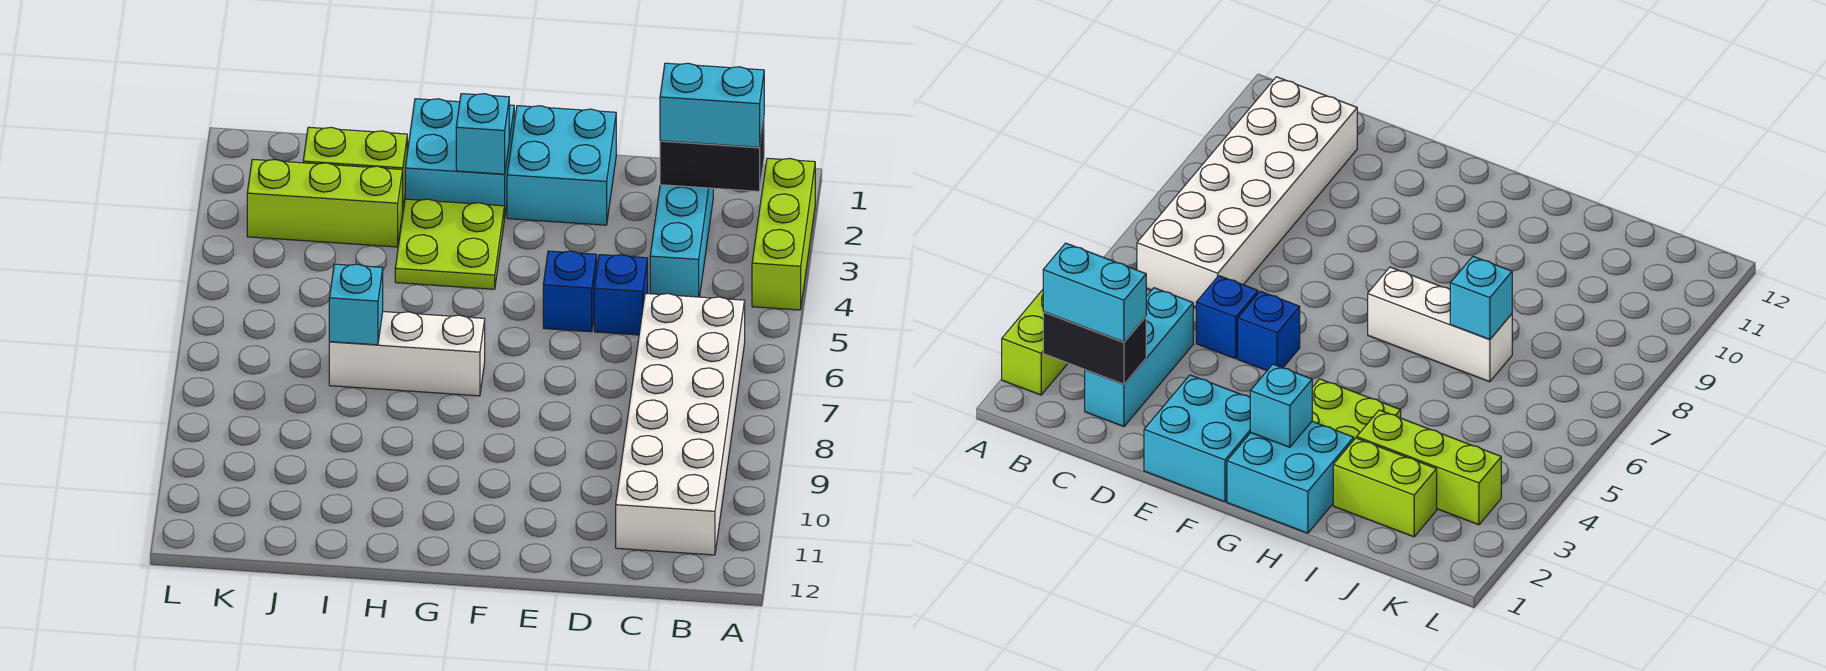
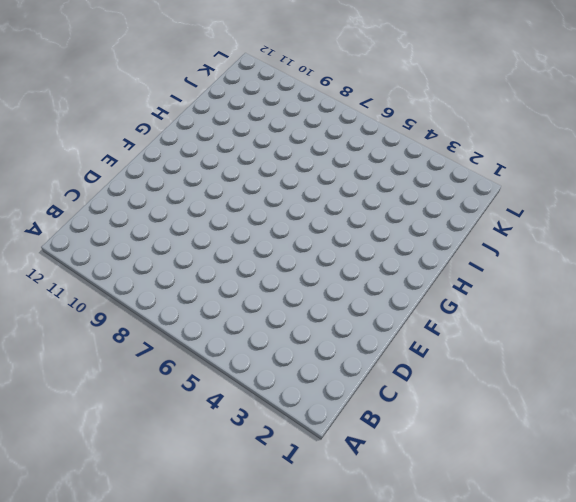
none -> lime brick A2:A4 level 1
none -> white brick B6:C11 level 1
none -> cyan brick C2:C4 level 1

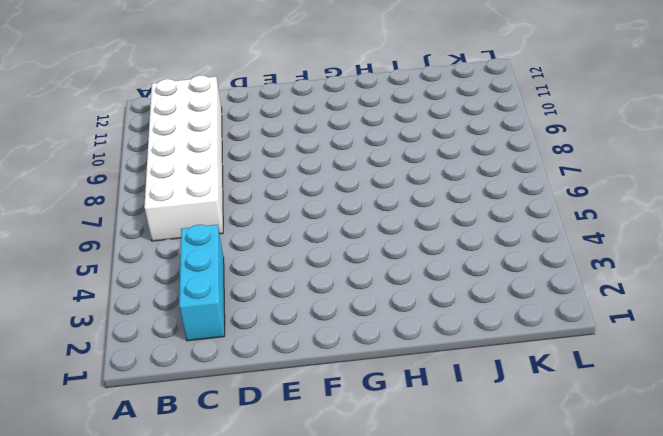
none -> lime brick A2:A4 level 1
none -> blue brick D5 level 1
none -> cyan brick E1:F2 level 1

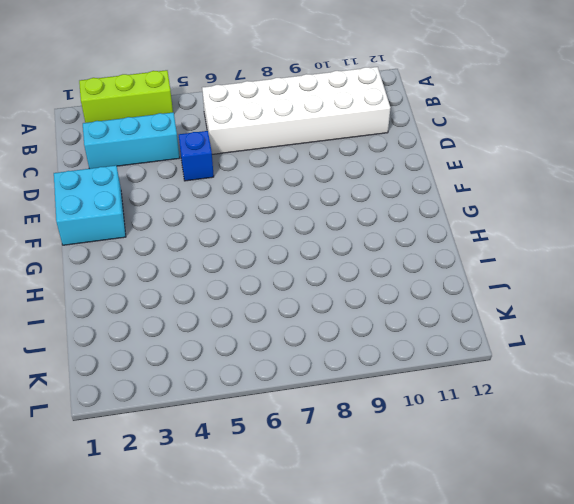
none -> blue brick E5 level 1
none -> cyan brick G1:H2 level 1
none -> lime plate G3:H4 level 1

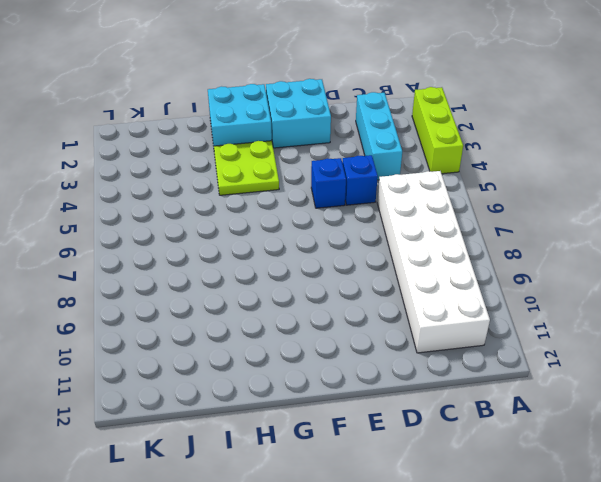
none -> white brick G7:I7 level 1
none -> lime brick I2:J2 level 1
none -> lime brick I3:K3 level 1

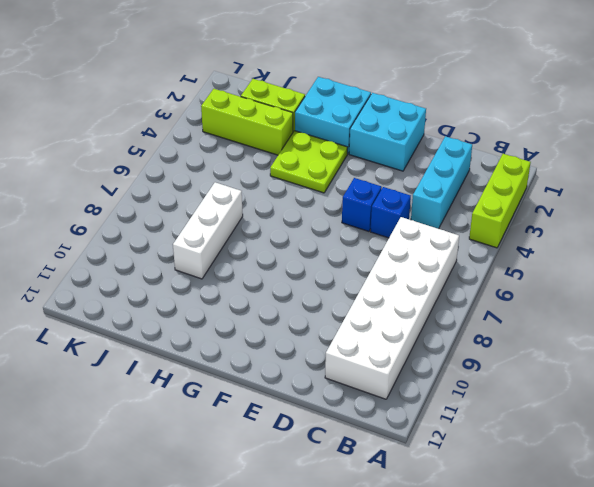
white brick I7:I9 level 1 -> white brick G7:I7 level 1
none -> black brick B2:C2 level 2
none -> cyan brick G2 level 2
none -> cyan brick I7 level 2

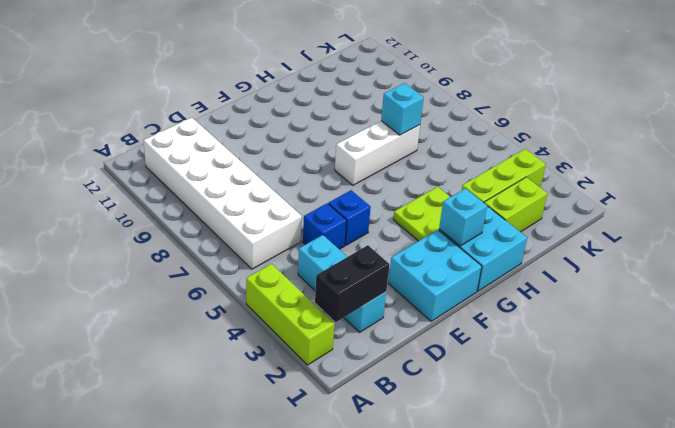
none -> cyan brick B2:C2 level 3

